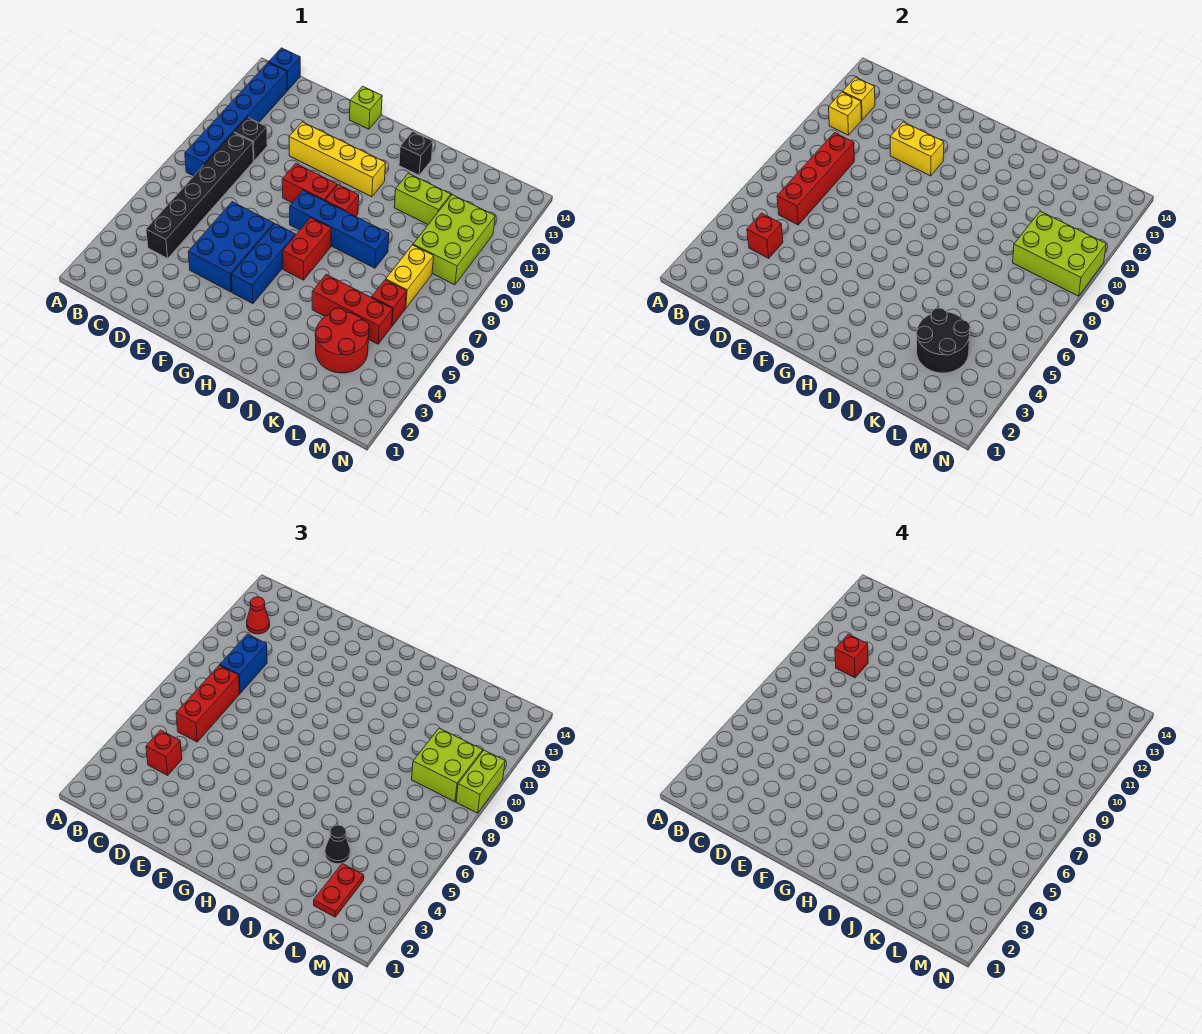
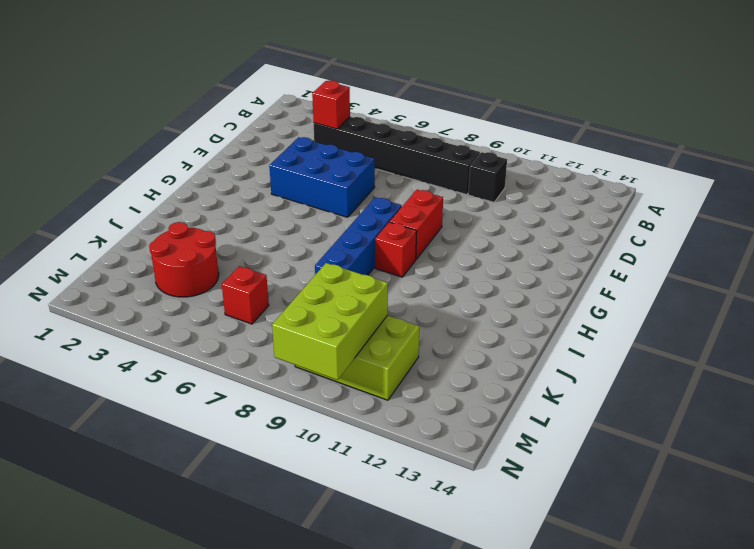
none -> blue brick B8:B13 level 1
none -> blue brick B14 level 1
none -> yellow brick E11:H11 level 1
none -> lime brick F14 level 1

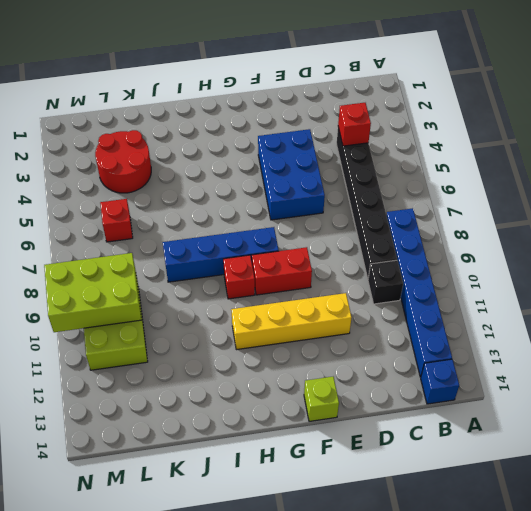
none -> blue brick G4:G6 level 1
none -> red brick H6:H7 level 1
none -> black brick I13 level 1
none -> red brick J5:L5 level 1

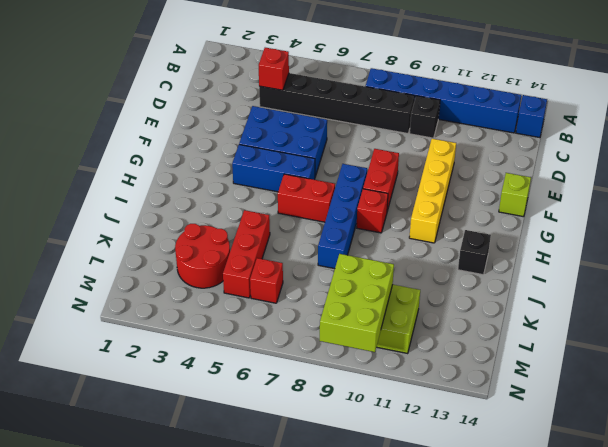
none -> lime brick J11:K11 level 1
none -> yellow brick L7:L8 level 1
none -> yellow brick B11 level 2
none -> yellow brick B12 level 2

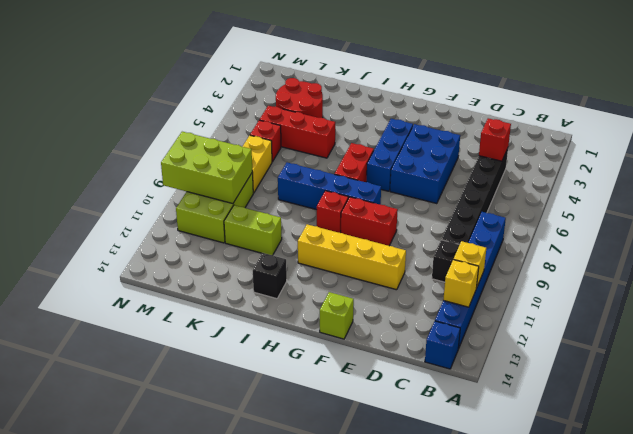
none -> red brick C6:C9 level 2
none -> yellow brick E11:F11 level 2
none -> black round brick K3:L4 level 2
none -> red cone B12 level 3

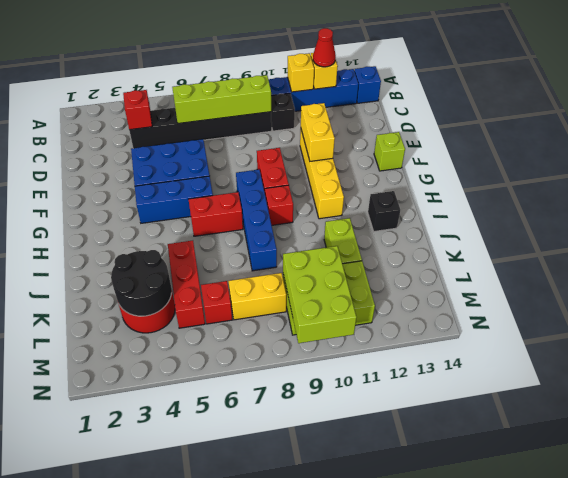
lime brick C6:C9 level 2 -> red brick C6:C9 level 2
none -> red brick C4 level 3
none -> red brick C6:C8 level 3
none -> blue brick C9:C10 level 3
none -> black cone K4 level 3

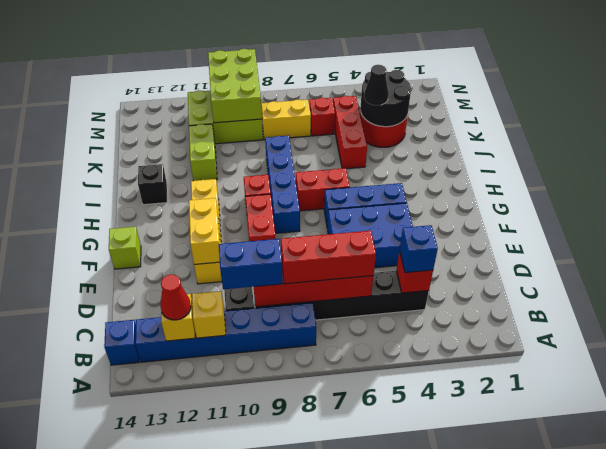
blue brick C4 level 3 -> red brick C4 level 3
none -> red plate L2:L3 level 3
none -> lime brick L9:M10 level 3
none -> lime brick N9:N10 level 3
none -> red brick C10 level 4

